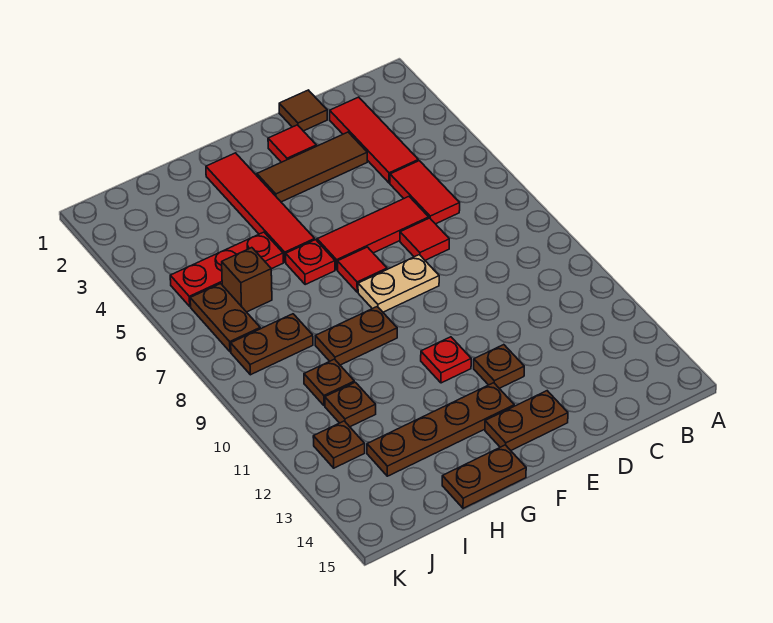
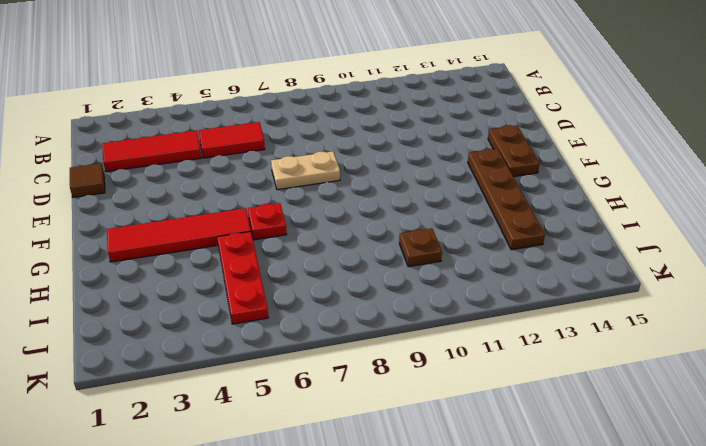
tan plate E7:E8 level 1 -> tan plate E8:F8 level 1
none -> brown tile D3:F3 level 1
none -> red tile D6:F6 level 1
none -> red tile D7 level 1

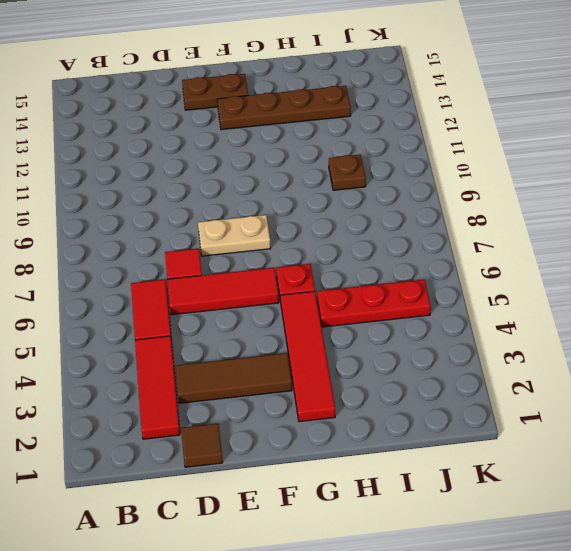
none -> red tile E2 level 1
none -> brown plate E12 level 1
none -> red tile F7 level 1

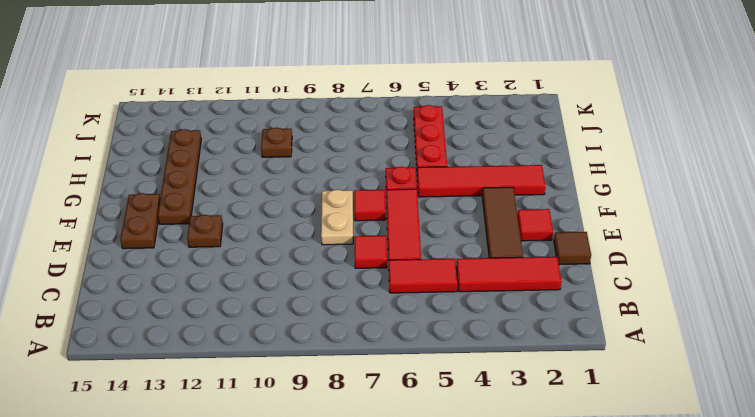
none -> red plate F11 level 1
none -> brown plate G9:H9 level 1
none -> brown plate G15:H15 level 1

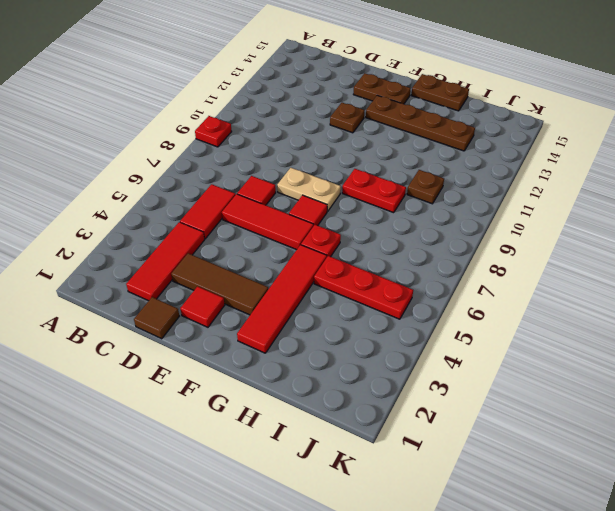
red plate A9 level 1 -> red plate F11 level 1
red plate G9:H9 level 1 -> brown plate G9:H9 level 1
none -> brown brick I6 level 1
none -> brown plate I8:J8 level 1
none -> brown plate I11 level 1

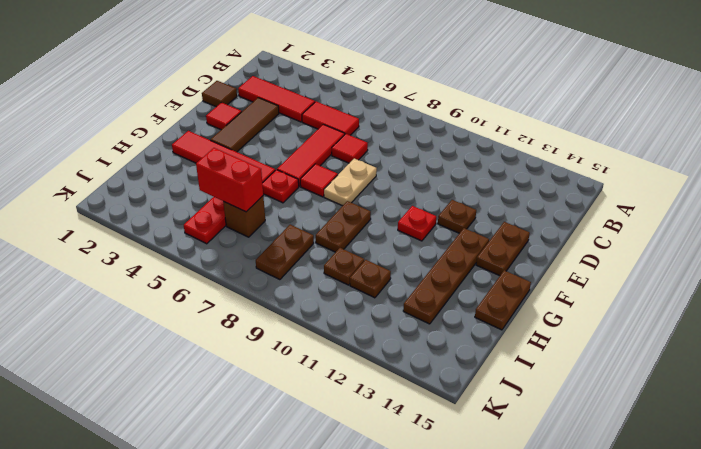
red brick I5:I6 level 2 -> none
none -> brown plate J6:J7 level 1
none -> brown plate J12 level 1

